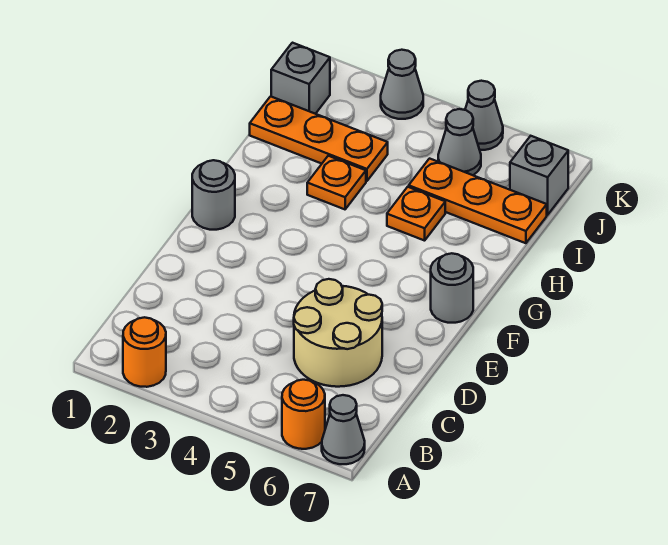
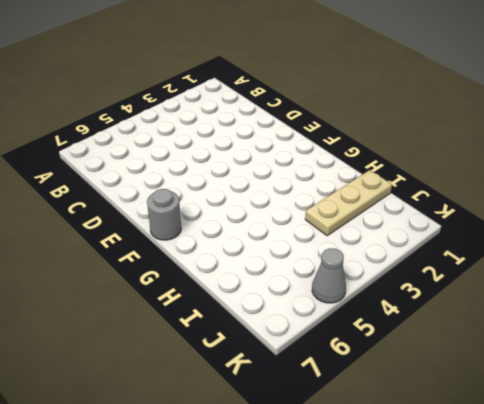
tan plate I1:I3 level 1 -> orange plate I1:I3 level 1
none -> orange round brick A2 level 1
none -> orange round brick A6 level 1
none -> grey cone A7 level 1

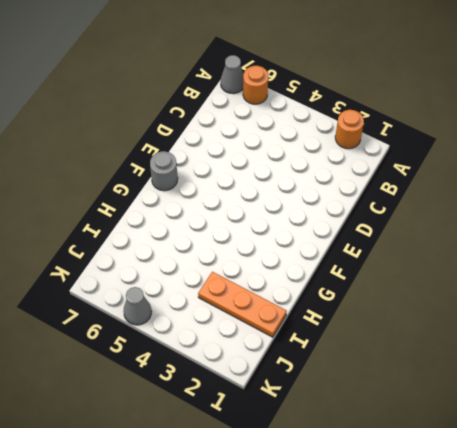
none -> tan round brick C5:D6 level 1
none -> grey round brick F1 level 1
none -> orange plate H3 level 1

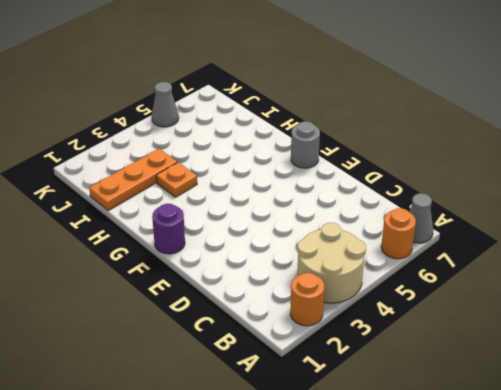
tan round brick A3:B4 level 1 -> tan round brick C5:D6 level 1
purple round brick F1 level 1 -> grey round brick F1 level 1
none -> orange plate H5 level 1
none -> orange plate I5:I7 level 1
none -> grey brick J1 level 1

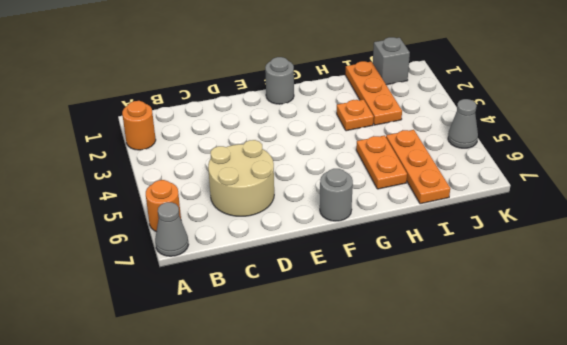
orange plate H5:H6 level 1 -> orange plate H5 level 1
none -> grey cone J5 level 1
none -> grey brick J7 level 1
none -> grey cone K3 level 1

